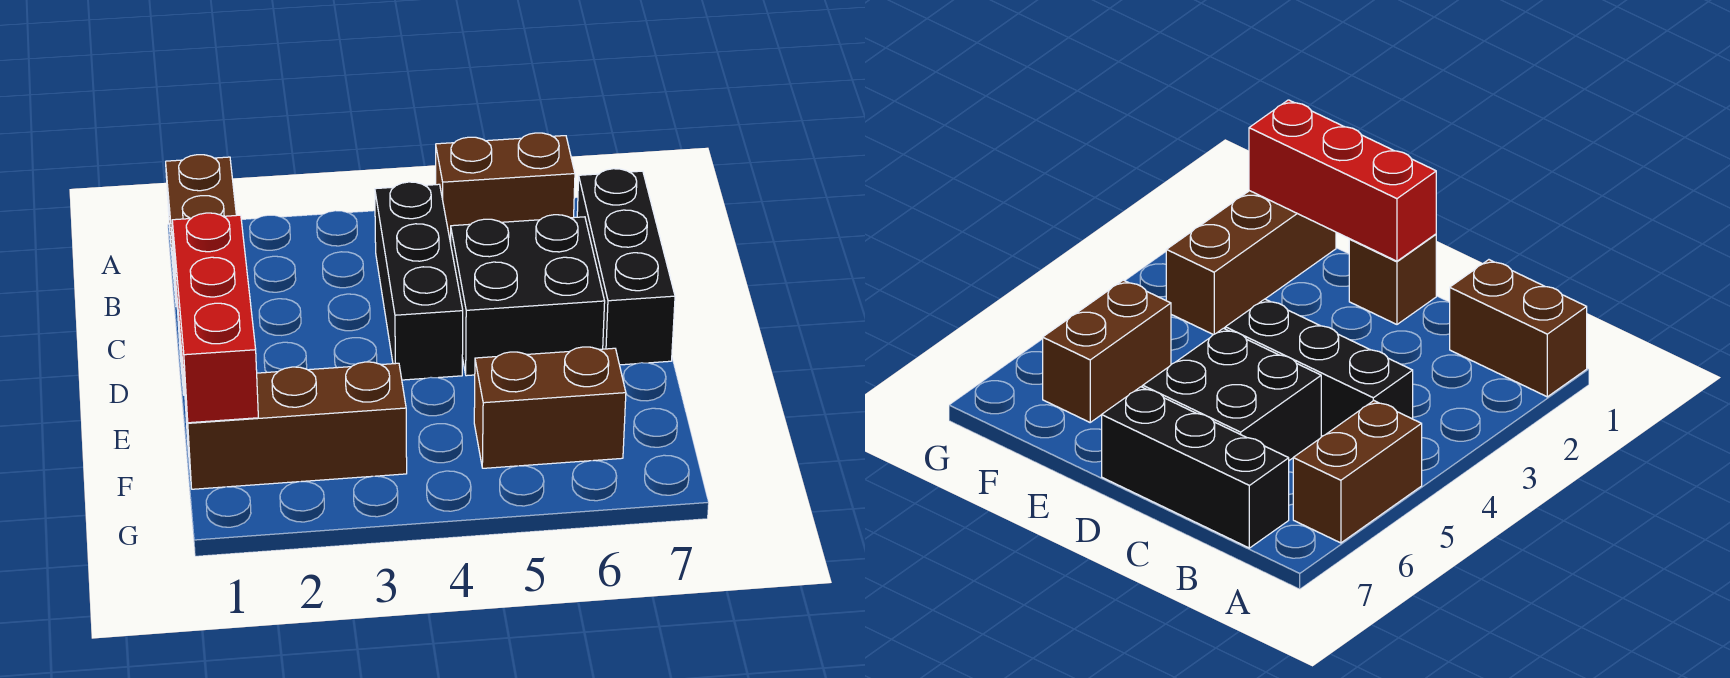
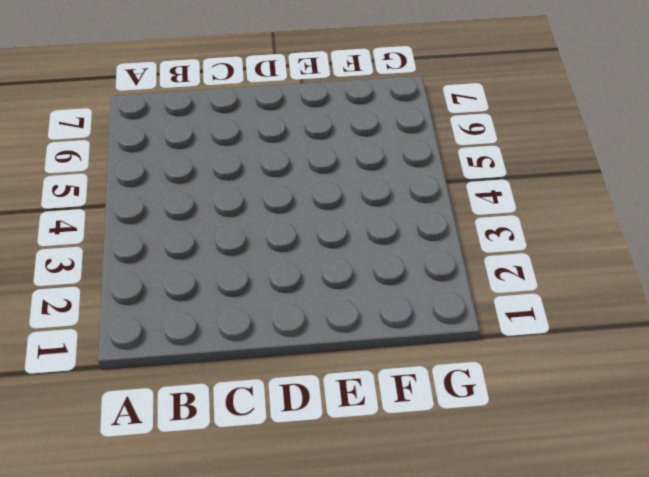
none -> brown brick A1:B1 level 1
none -> brown brick A5:A6 level 1

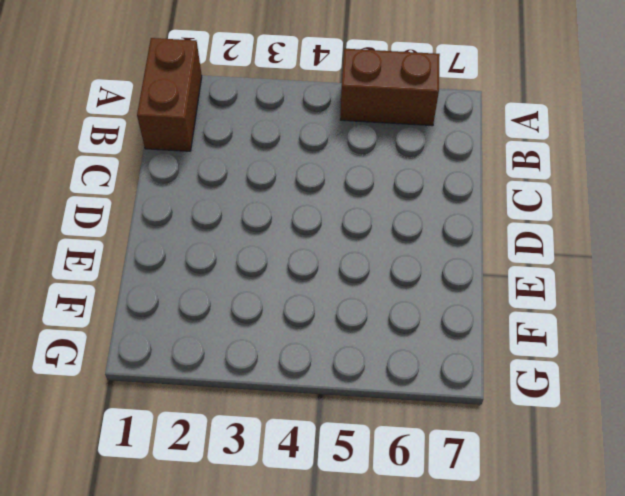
none -> black brick B4:D4 level 1
none -> black brick B7:D7 level 1

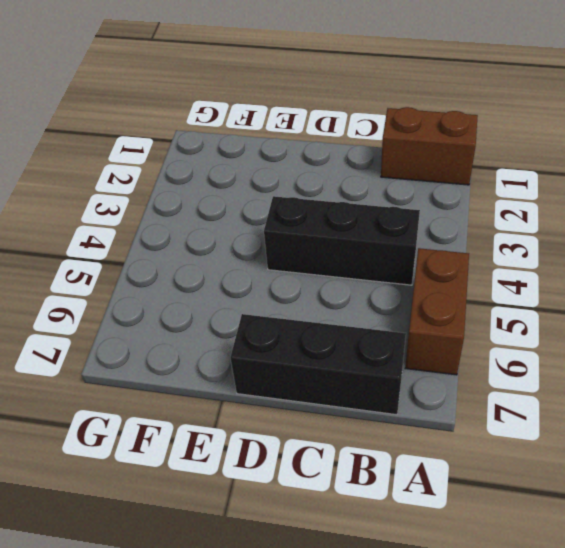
none -> black brick C5:D6 level 1
none -> brown brick D1 level 1

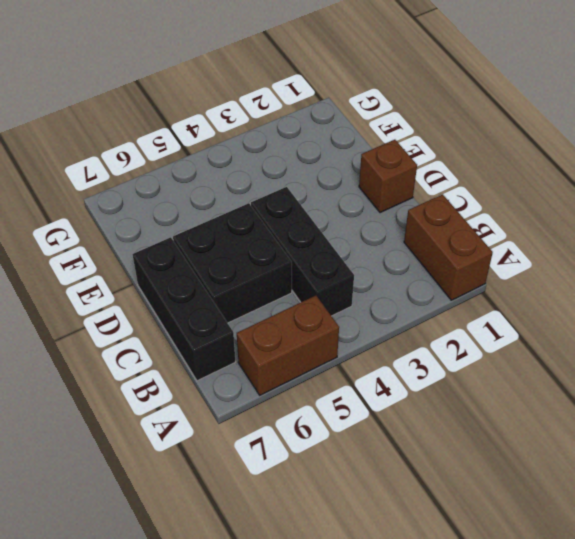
none -> brown brick F1:F3 level 1
none -> brown brick F5:F6 level 1

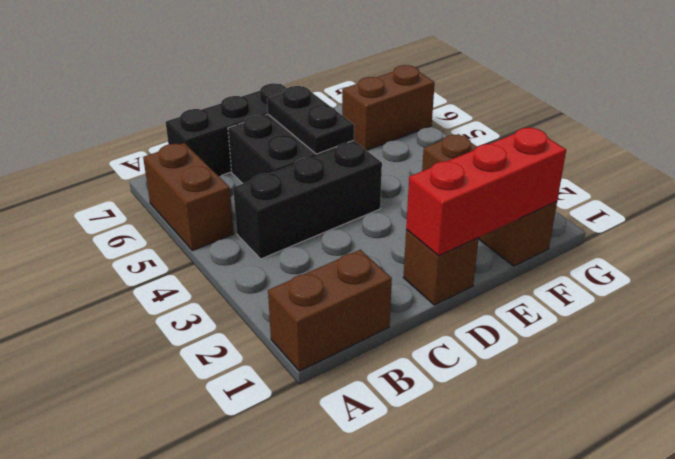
black plate D5:D6 level 2 -> none
brown brick F6:G6 level 1 -> brown brick F5:F6 level 1

